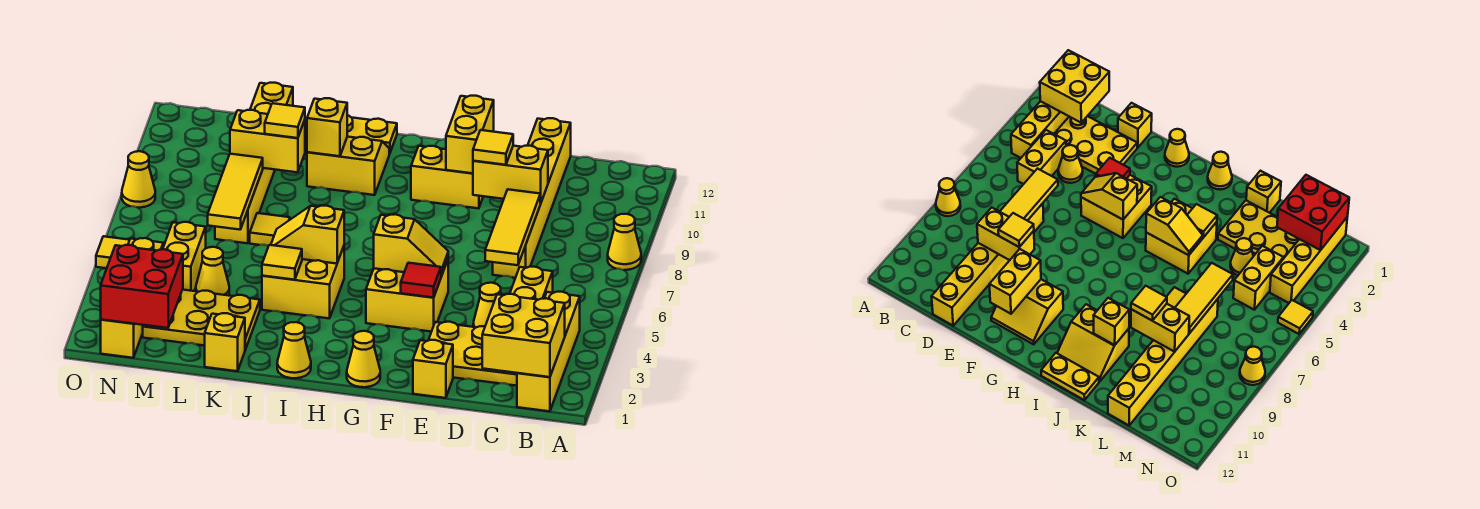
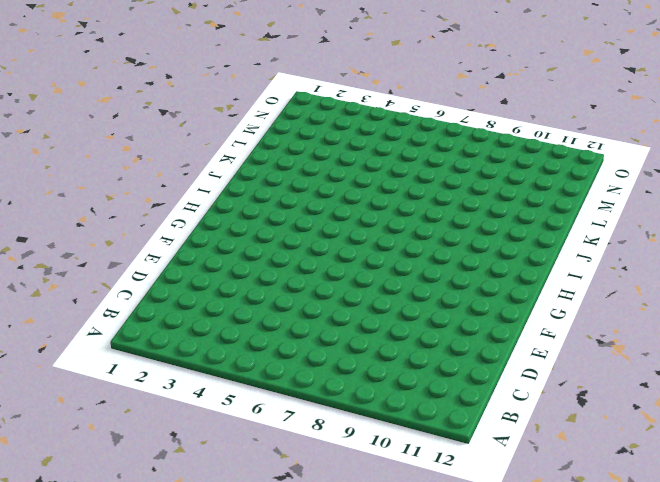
none -> yellow cone A8 level 1
none -> yellow brick B1:B4 level 1
none -> yellow plate C2:E3 level 1
none -> yellow brick C4:C5 level 1

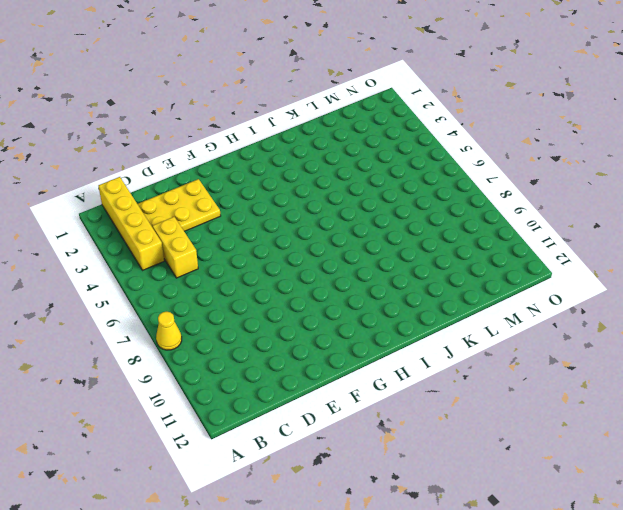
none -> yellow cone D4 level 1
none -> yellow brick D7:D12 level 1
none -> yellow brick E1 level 1
none -> yellow brick F4:G5 level 1

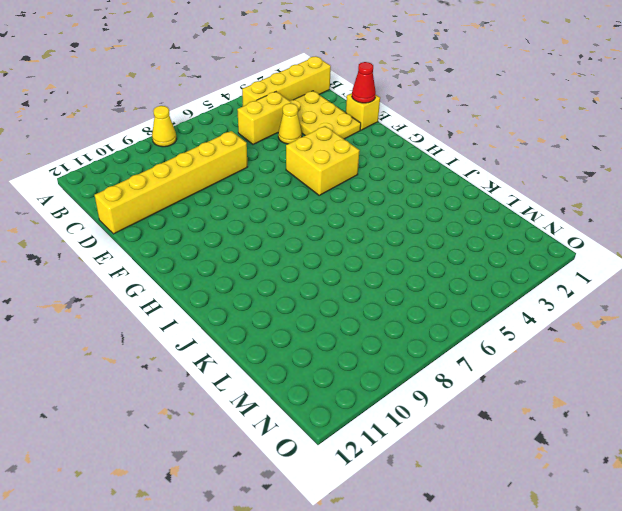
red cone E1 level 2 -> none
none -> yellow slope F10:G11 level 1 top 10
none -> yellow cone G1 level 1
none -> yellow cone I1 level 1
none -> yellow brick I4:J5 level 1

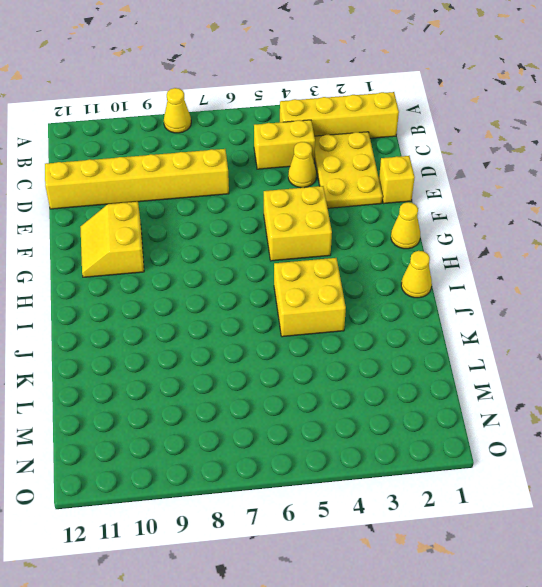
none -> yellow slope I10:J11 level 1 top 10
none -> yellow plate I12:J12 level 1
none -> yellow brick K1 level 1
none -> yellow plate K2:M3 level 1

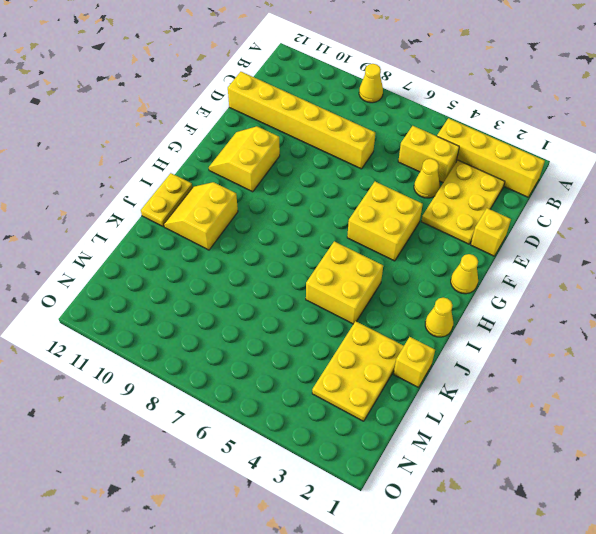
none -> yellow tile K7 level 1
none -> yellow cone L4 level 1
none -> yellow brick L7:L12 level 1
none -> yellow brick M4:M5 level 1

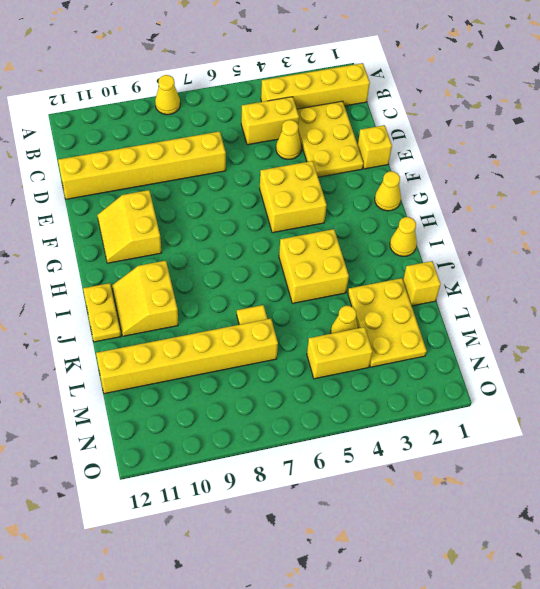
none -> yellow brick N1:N4 level 1
none -> yellow tile O5 level 1
none -> yellow cone O8 level 1
none -> yellow brick B1:C2 level 2

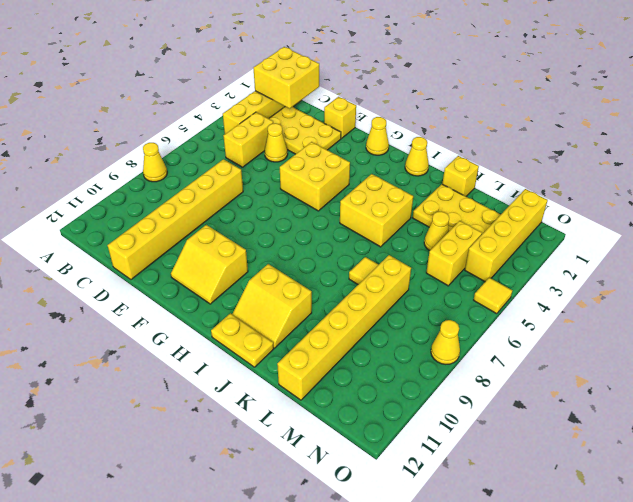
none -> yellow tile D6:D8 level 2
none -> yellow brick D9:E9 level 2
none -> red tile F4 level 2
none -> yellow slope F5:G5 level 2 top G

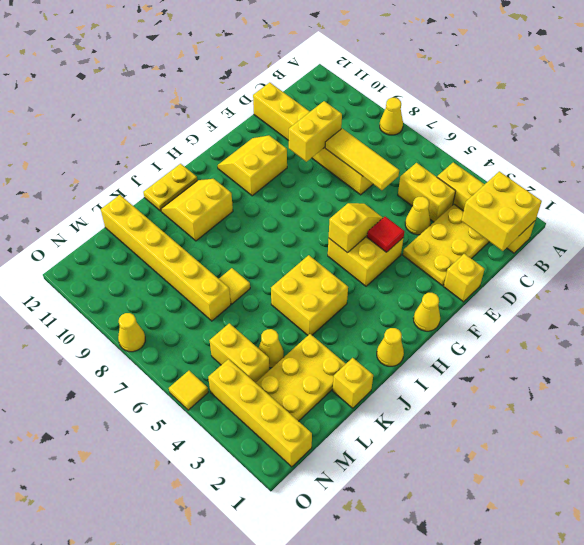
none -> yellow brick F10:F11 level 2
none -> yellow slope I5:J5 level 2 top I
none -> yellow tile J4 level 2
none -> yellow brick J10 level 2

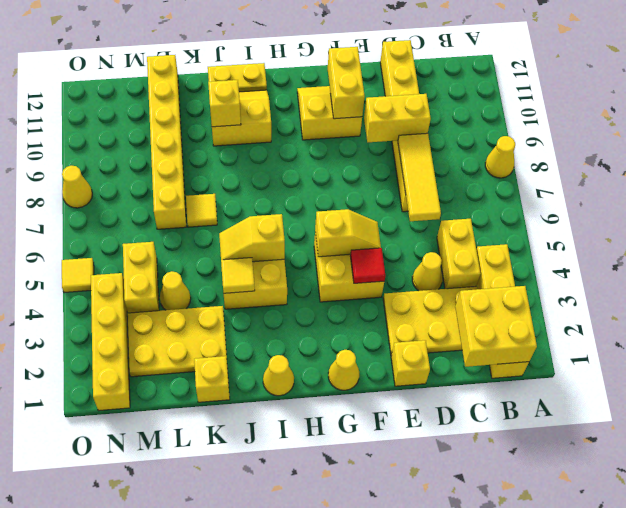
none -> yellow brick K9:L9 level 2
none -> yellow tile L6:L8 level 2
none -> red brick M1:N2 level 2
none -> yellow tile E9 level 3

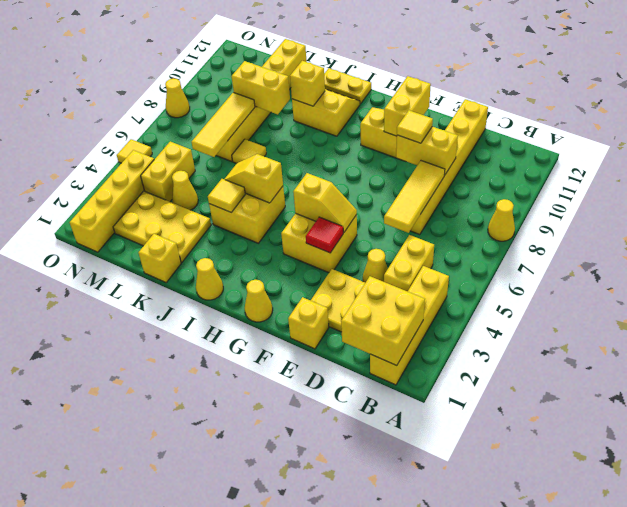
none -> red brick M1:N2 level 2
none -> yellow tile K9 level 3

